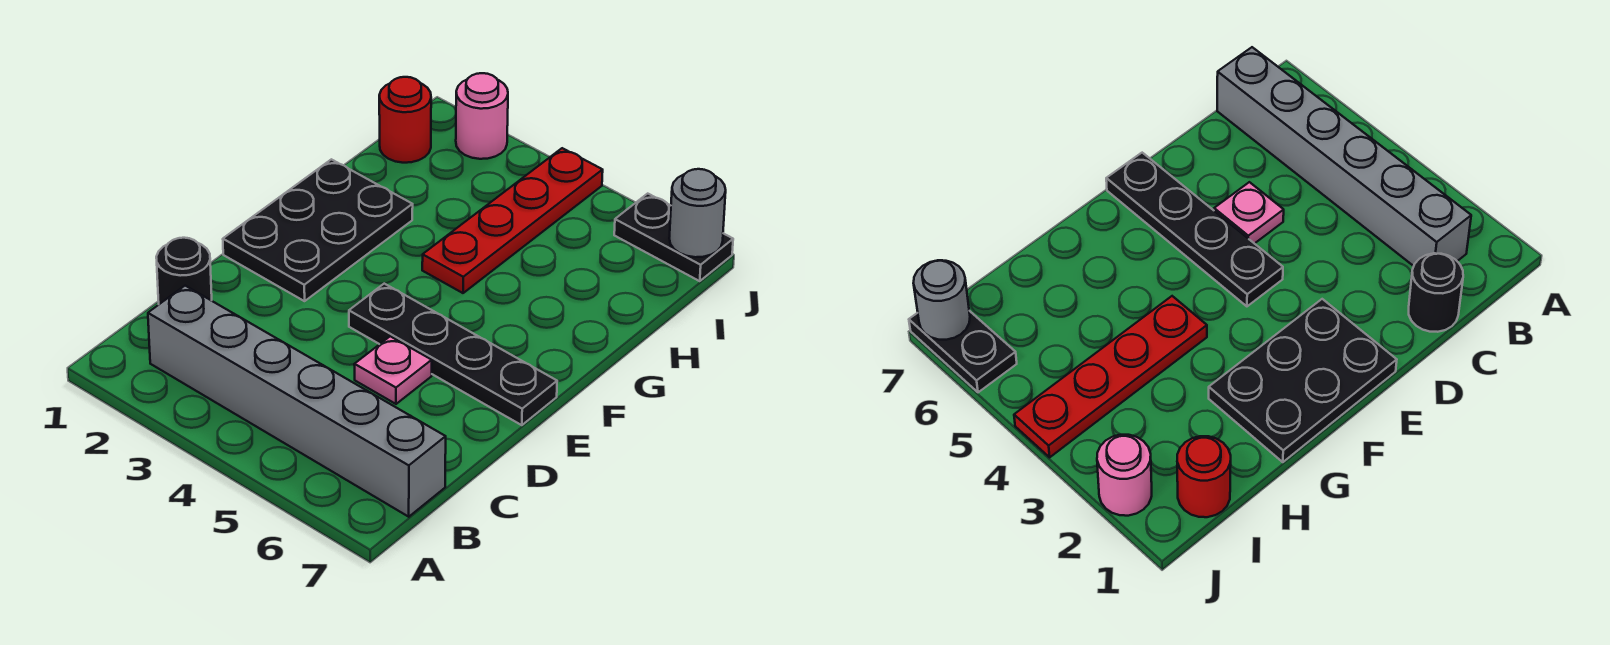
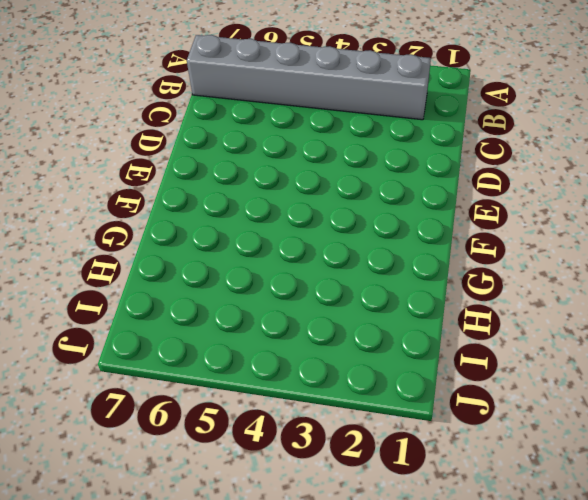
none -> black round brick C1 level 1
none -> pink plate D5 level 1

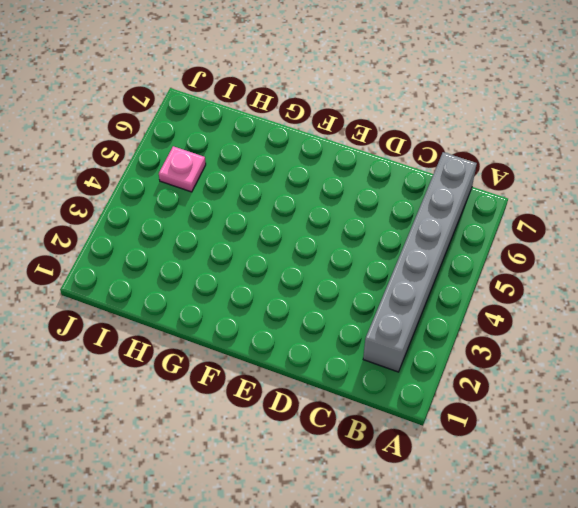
pink plate I5 level 1 -> pink plate D5 level 1
none -> black round brick C1 level 1
none -> black plate E1:G2 level 1

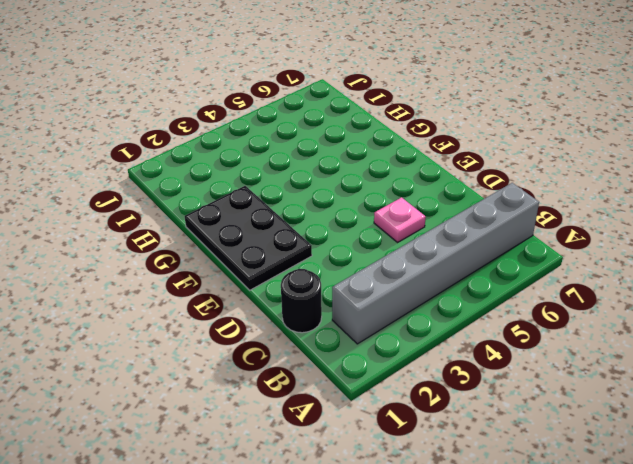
none -> black plate E4:E7 level 1
none -> red plate G4:J4 level 1

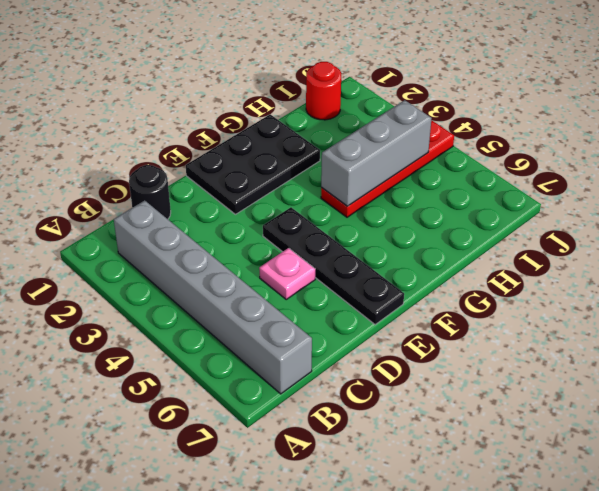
grey brick G4:I4 level 2 -> none
none -> pink round brick J2 level 1
none -> black plate J6:J7 level 1

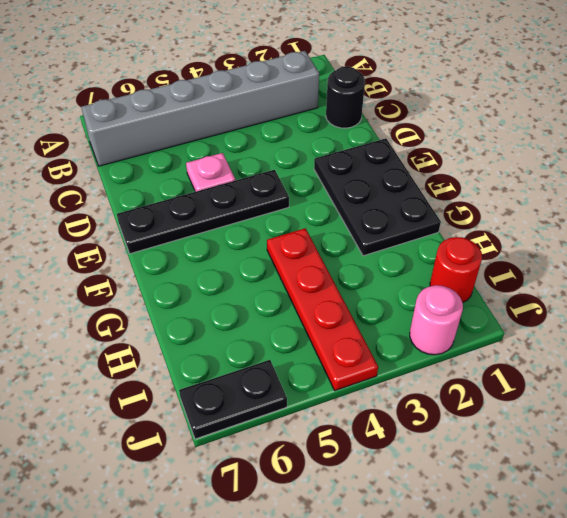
none -> grey round brick J7 level 2

